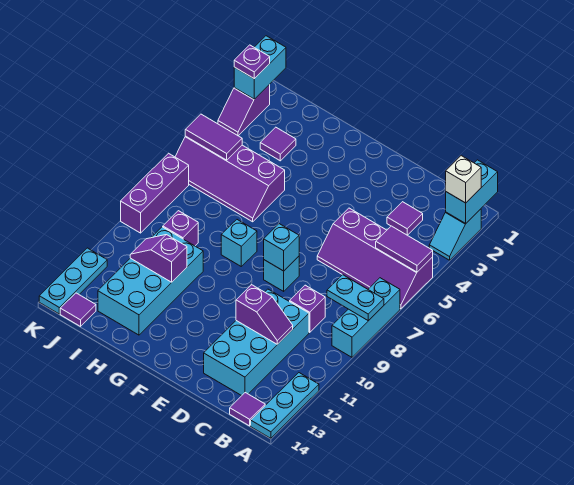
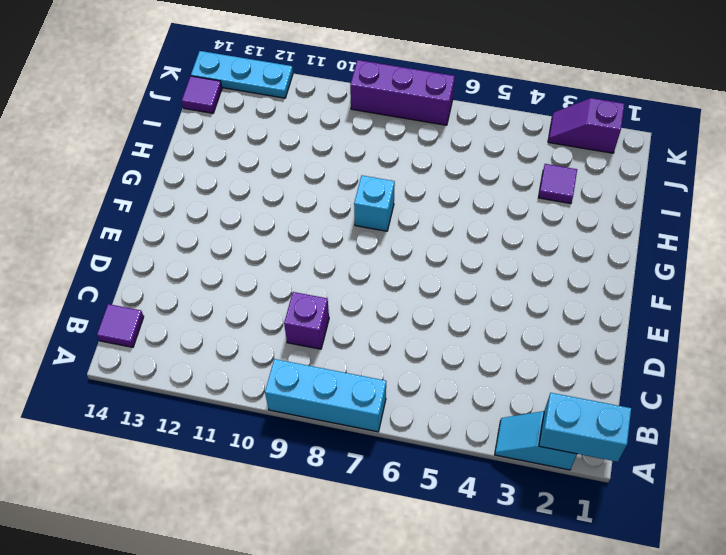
none -> purple slope A5:D6 level 1 top 5
none -> cyan plate A12:A14 level 1
none -> purple tile C3 level 1

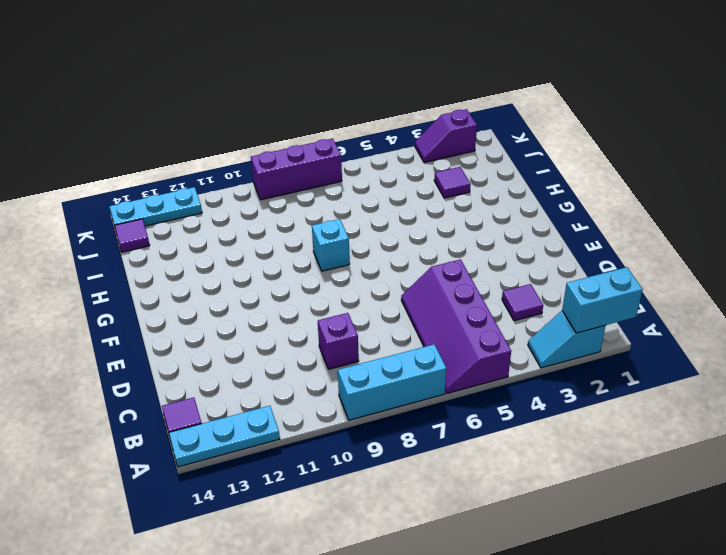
none -> cyan brick C10:D13 level 1
none -> cyan brick E8 level 1
none -> purple slope H5:K6 level 1 top 5

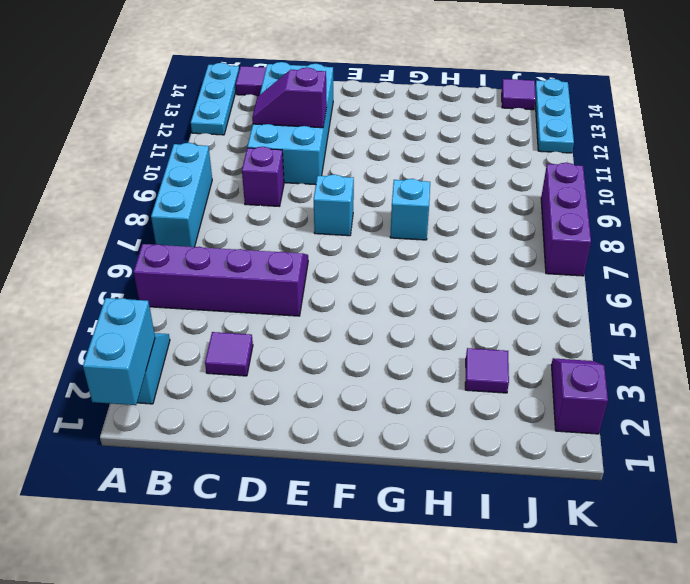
none -> purple slope H5:K6 level 1 top 5
none -> cyan brick H10:I13 level 1
none -> purple brick I9 level 1

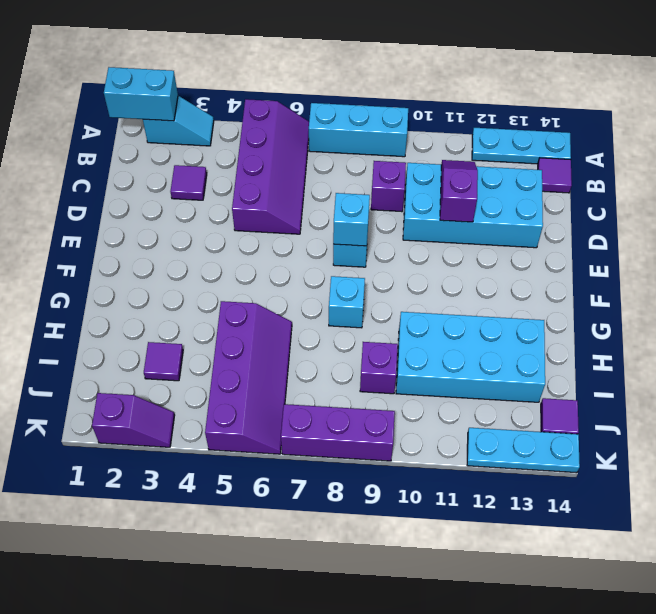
none -> purple tile A5:B5 level 2
none -> cyan plate A8:B8 level 2
none -> purple slope H11:I11 level 2 top H

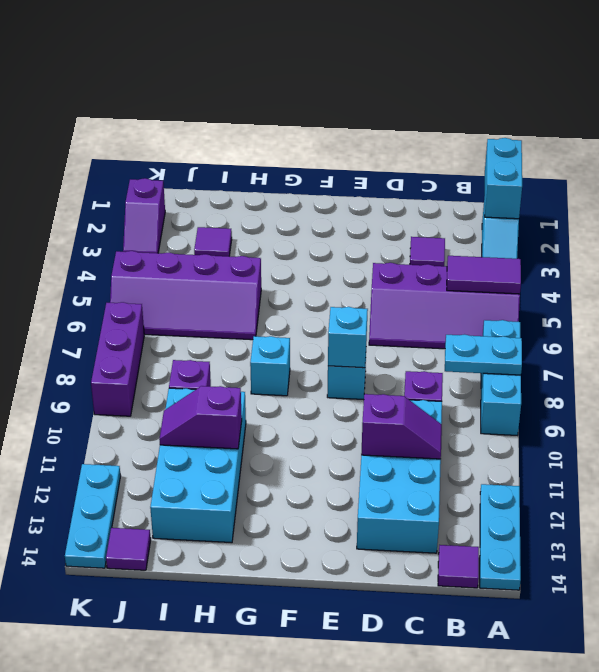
none -> purple tile J5:K5 level 2
none -> cyan brick K1:K2 level 2
none -> white brick A2 level 3

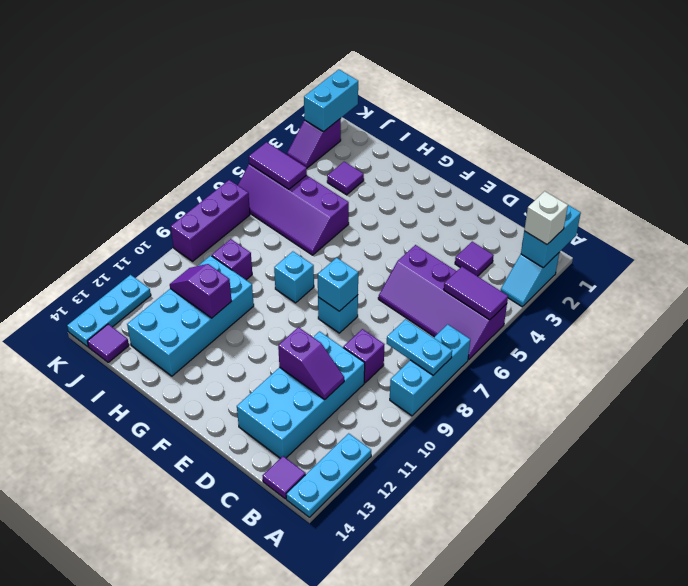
none -> purple plate K2 level 3

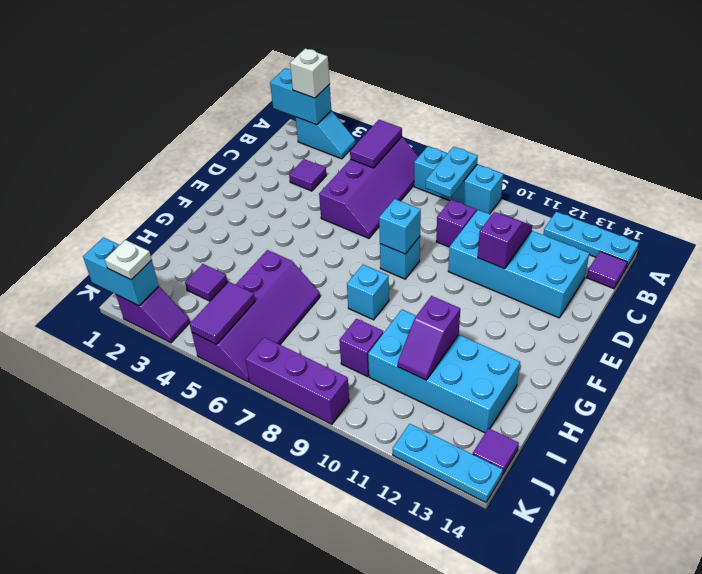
white plate K2 level 3 -> purple plate K2 level 3

